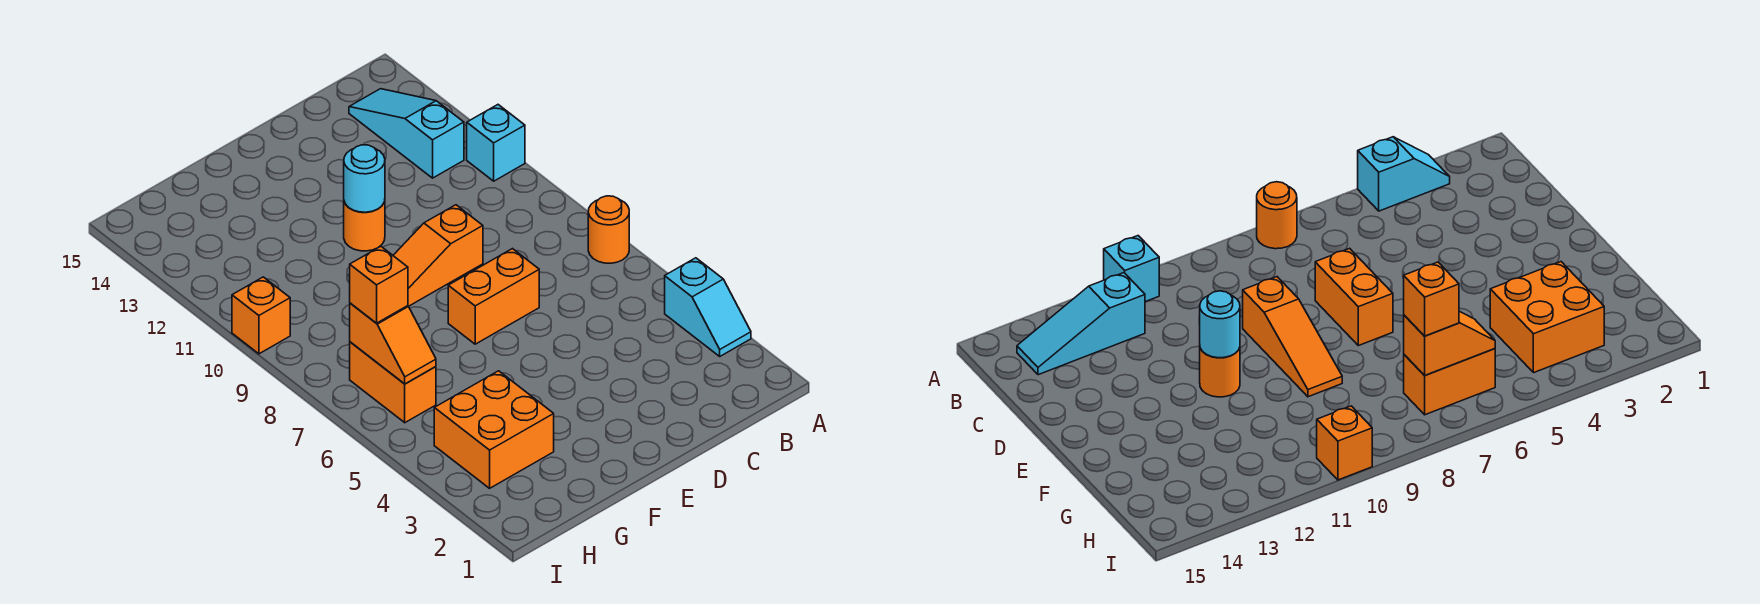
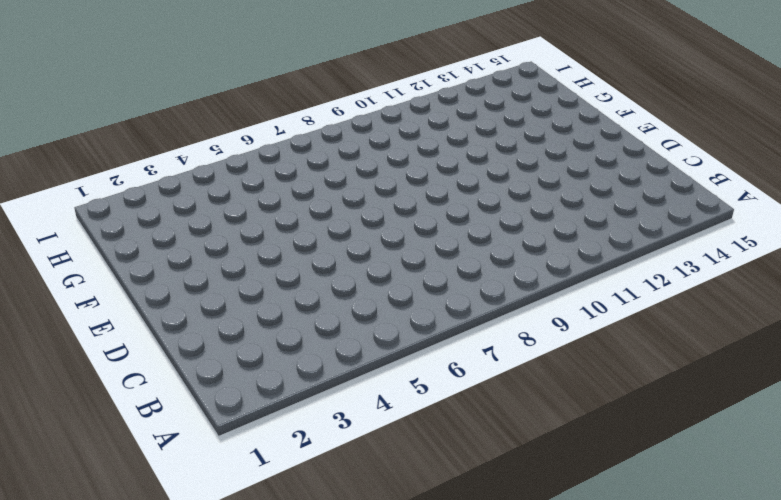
none -> cyan slope A3:A4 level 1 top 4
none -> orange round brick A7 level 1
none -> cyan brick A11 level 1

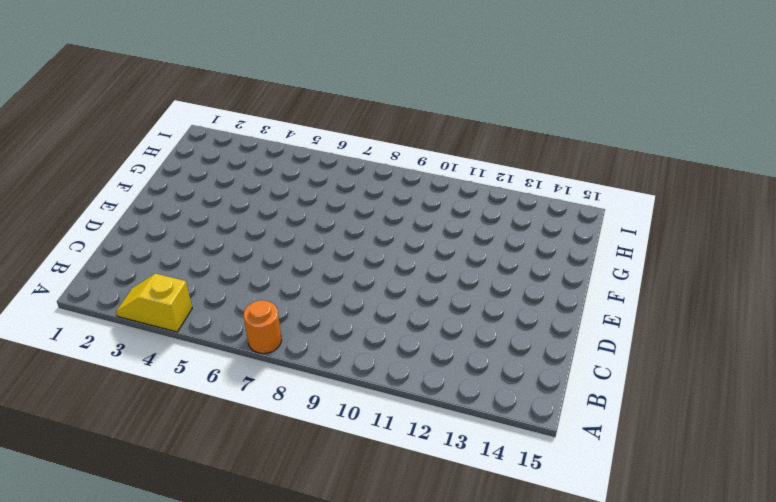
yellow slope A3:A4 level 1 top 4 -> cyan slope A3:A4 level 1 top 4
none -> cyan brick A11 level 1
none -> cyan slope B12:B14 level 1 top 12
none -> orange brick D7:E7 level 1

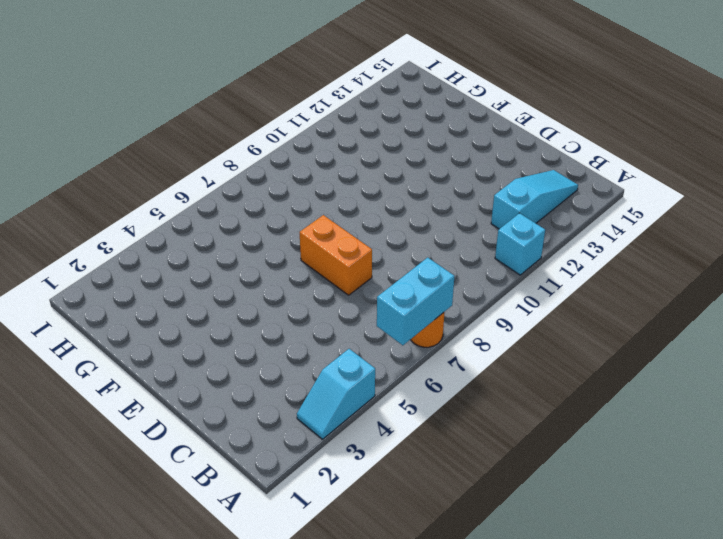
cyan brick A6:A7 level 2 -> none
none -> orange slope D9:F9 level 1 top D
none -> orange round brick E11 level 1
none -> orange brick G3:H4 level 1

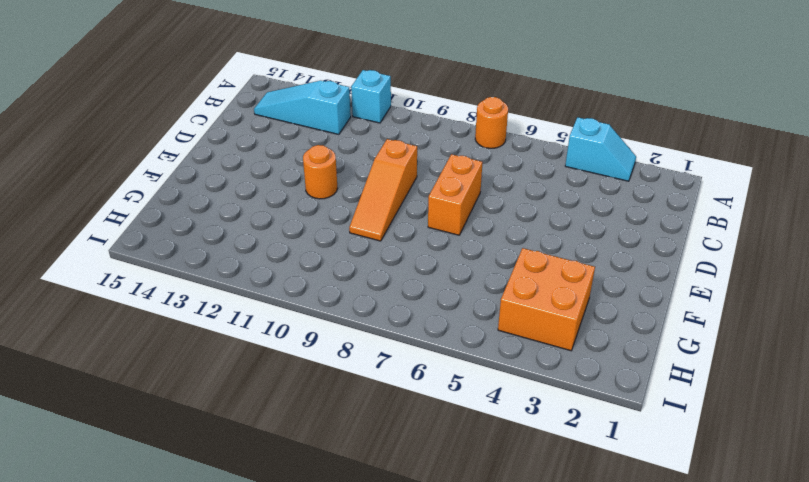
none -> orange brick H6:H7 level 1
none -> orange brick I10 level 1
none -> cyan round brick E11 level 2

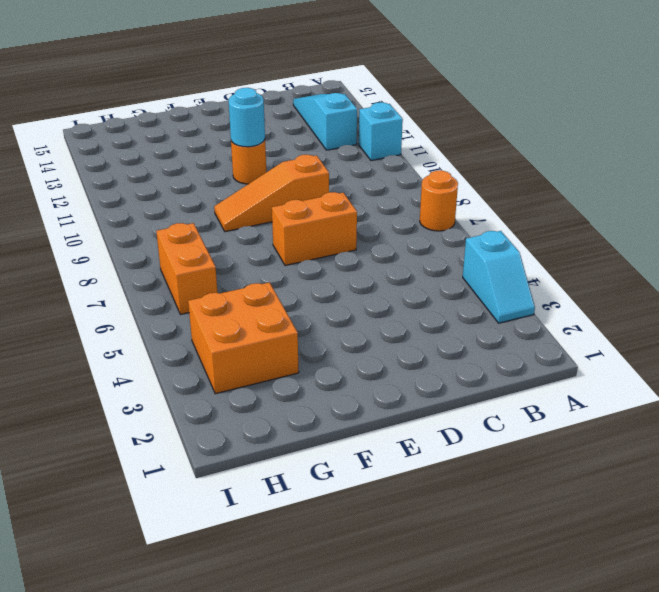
none -> orange brick I10 level 1
none -> orange slope H6:H7 level 2 top 7
none -> orange brick H7 level 3

